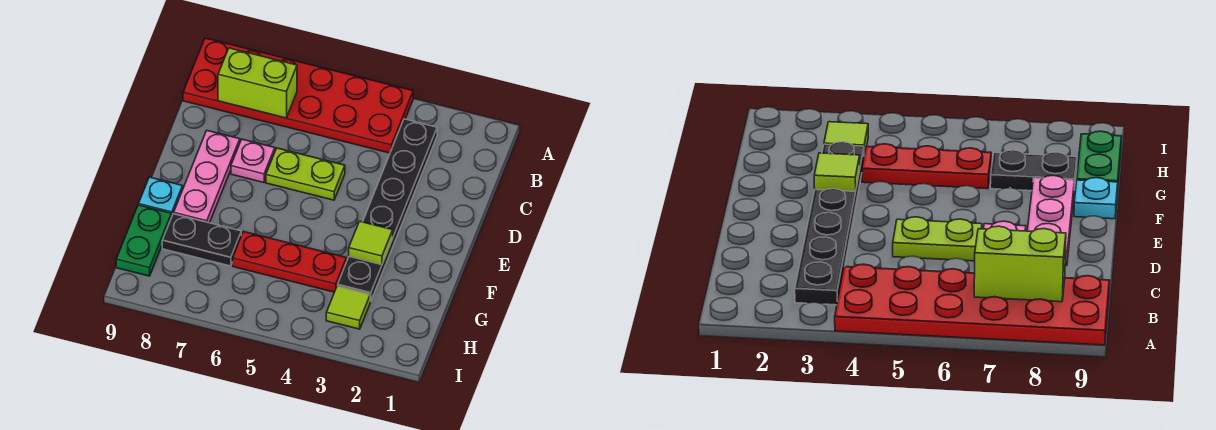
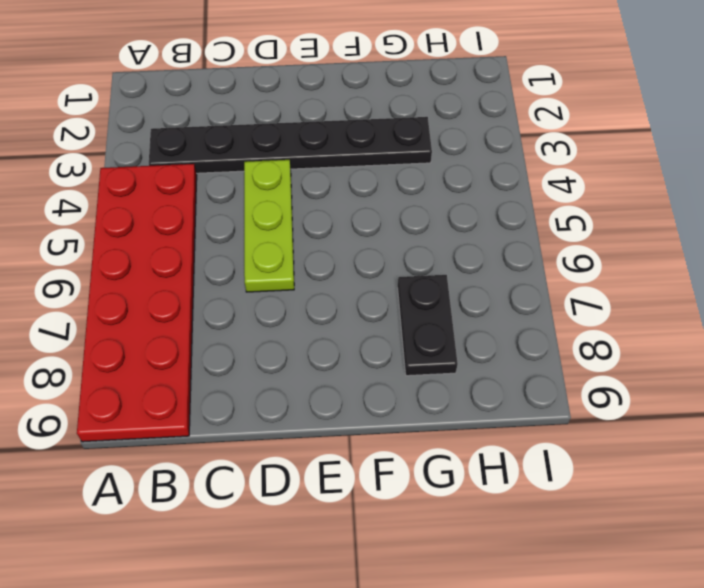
lime plate D4:D6 level 1 -> lime plate D5:D6 level 1
none -> pink plate D7 level 1
none -> pink plate D8:F8 level 1
none -> cyan plate F9 level 1

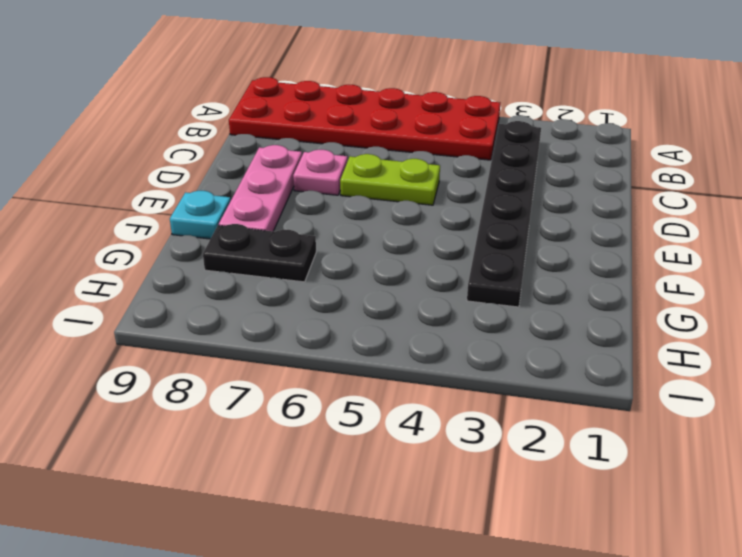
none -> red plate G4:G6 level 1
none -> green plate G9:H9 level 1
none -> lime tile H3 level 1

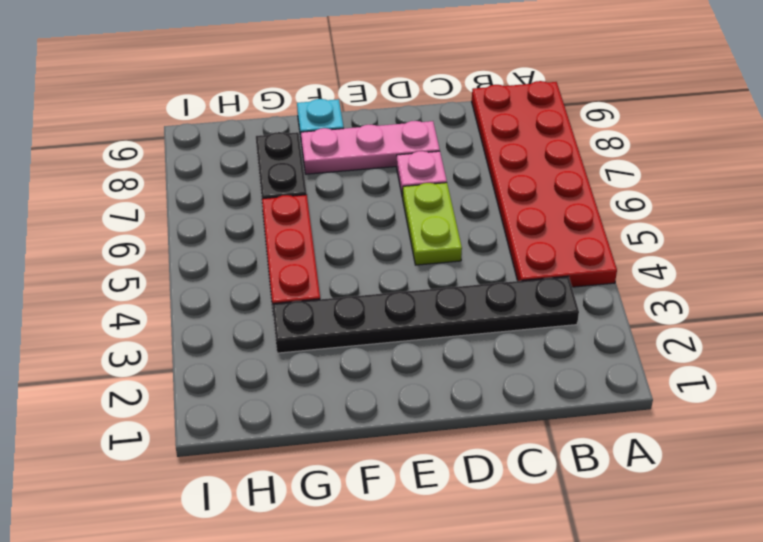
none -> green plate G9:H9 level 1
none -> lime tile H3 level 1
none -> lime brick B7:B8 level 2

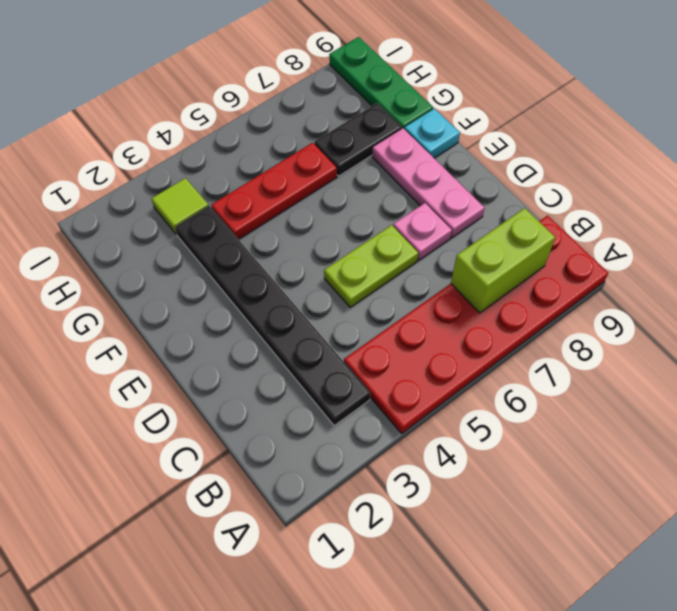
green plate G9:I9 level 1 -> green plate G9:H9 level 1
none -> lime tile F3 level 2

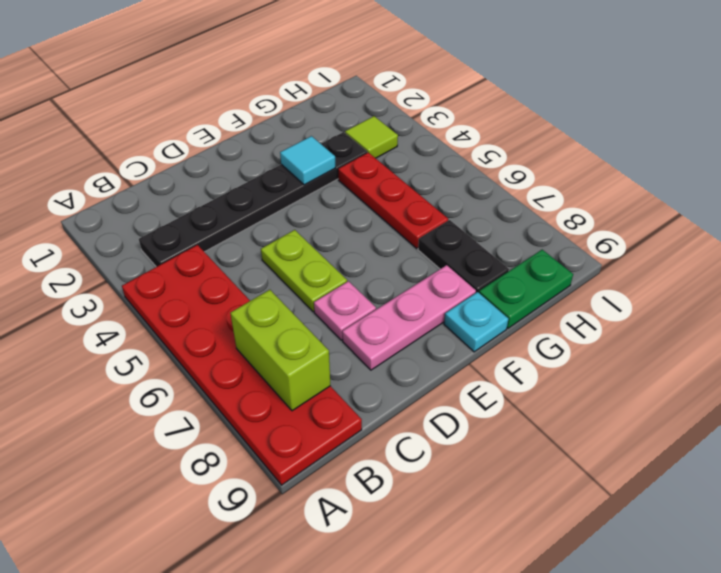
cyan tile F3 level 2 -> lime tile F3 level 2

